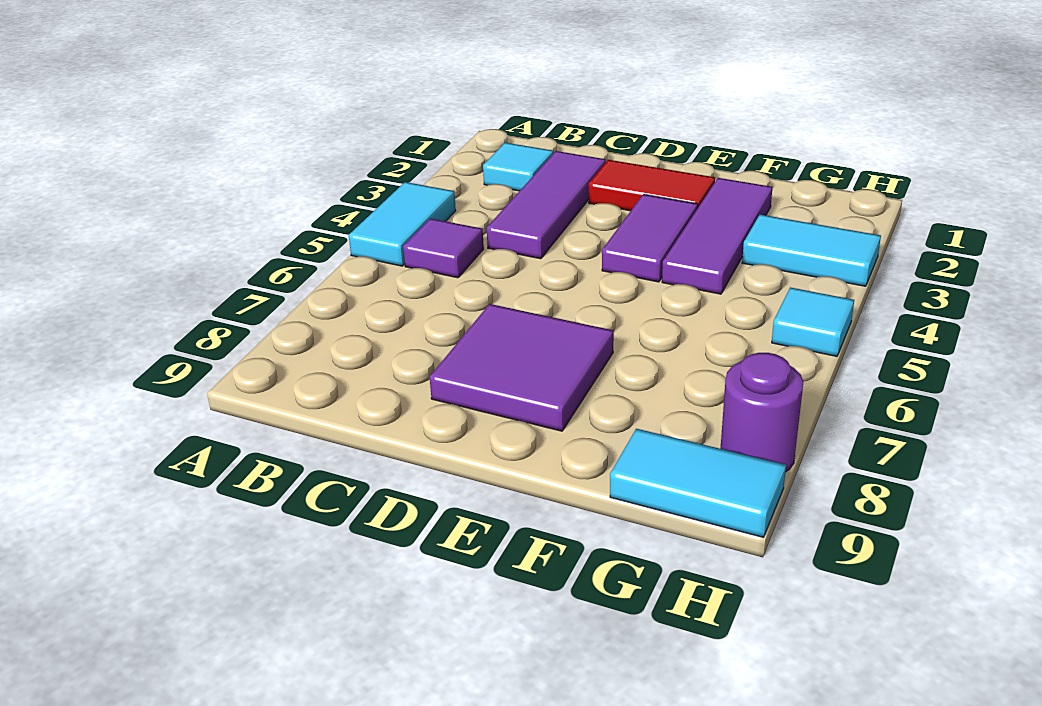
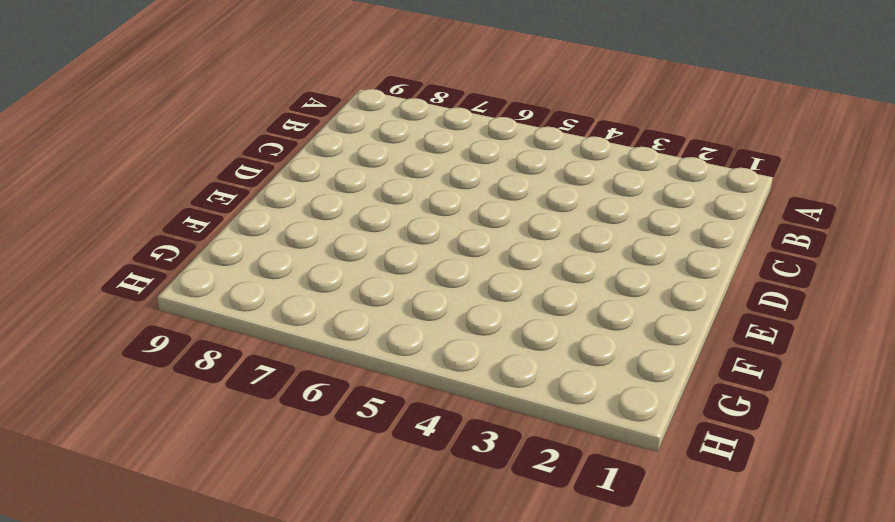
none -> cyan tile A4:A5 level 1
none -> cyan tile B2 level 1
none -> purple tile B5 level 1

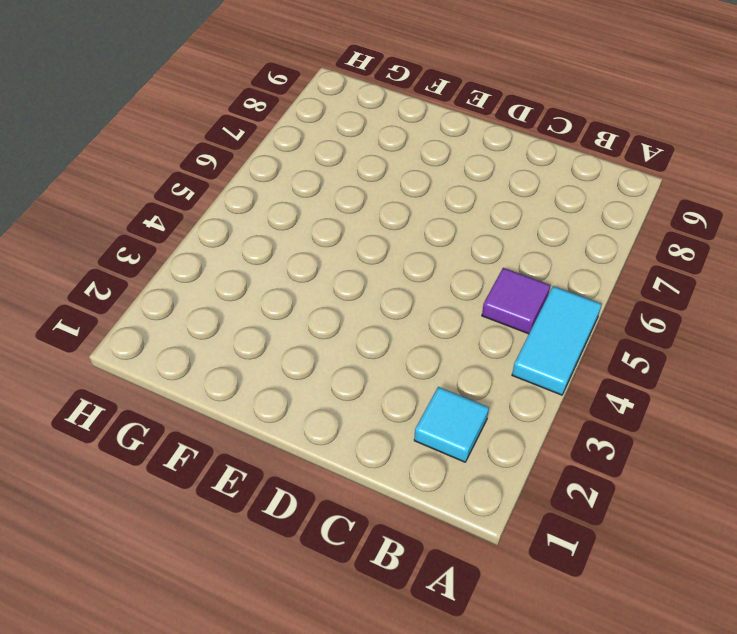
none -> purple tile C2:C4 level 1
none -> red tile D2:E2 level 1
none -> purple tile D7:E8 level 1

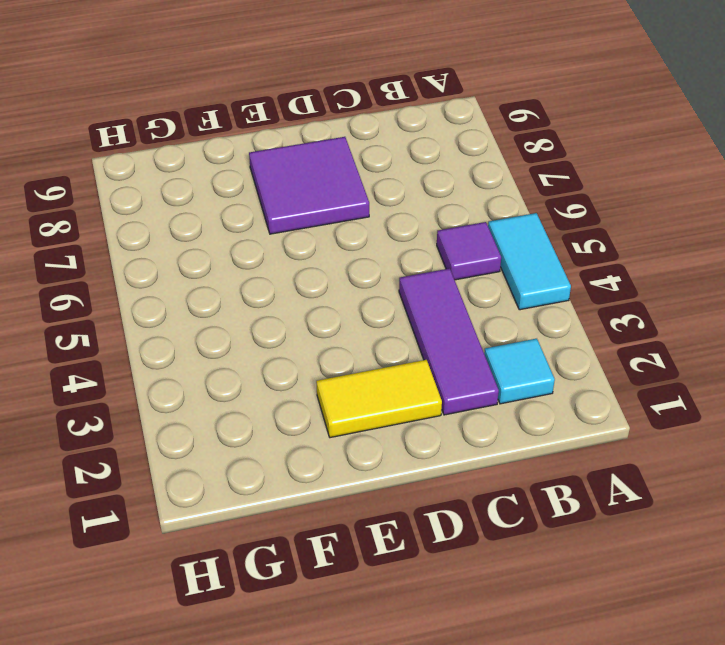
yellow tile D2:E2 level 1 -> red tile D2:E2 level 1
none -> purple tile E3:E4 level 1
none -> purple tile F2:F4 level 1
none -> cyan tile G3:H3 level 1

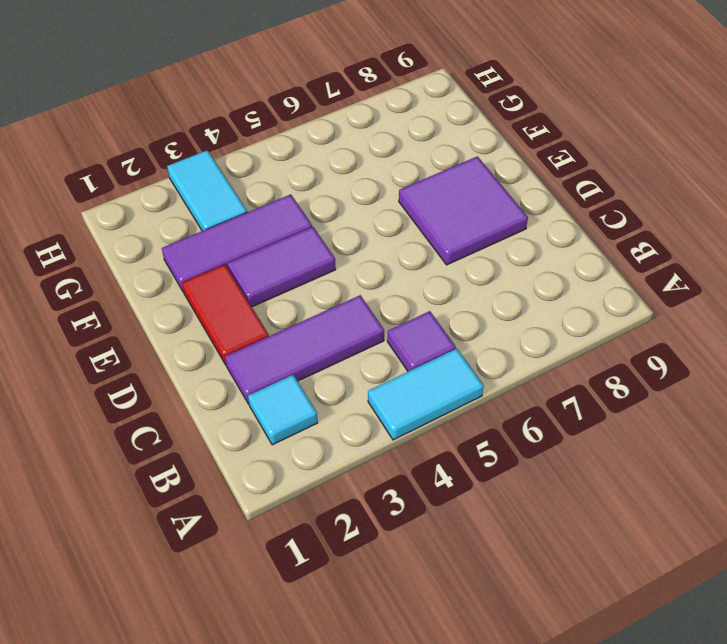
none -> cyan tile G9:H9 level 1
none -> cyan tile H5 level 1
none -> purple round brick H8 level 1

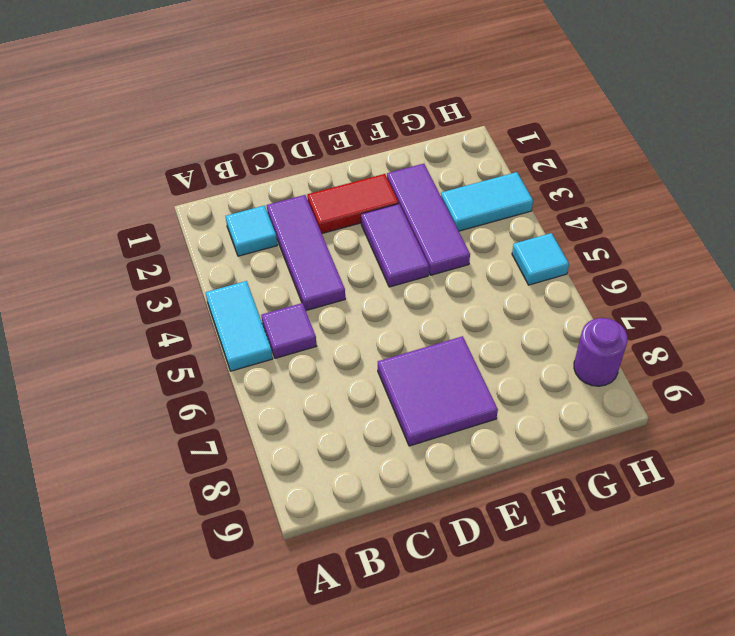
none -> cyan tile G9:H9 level 1

